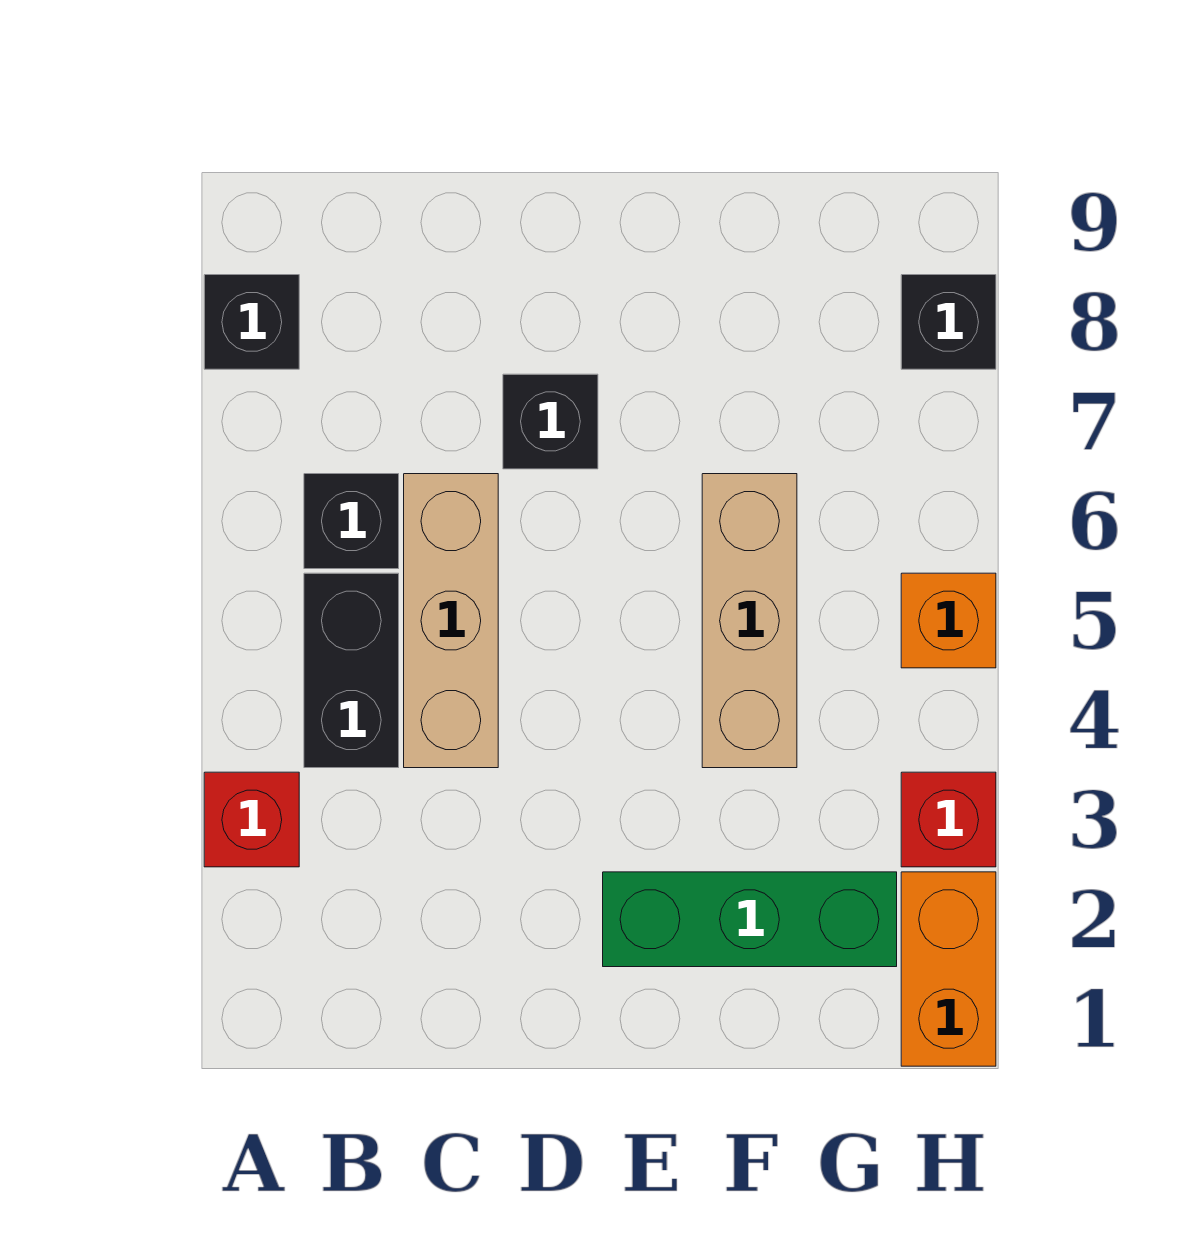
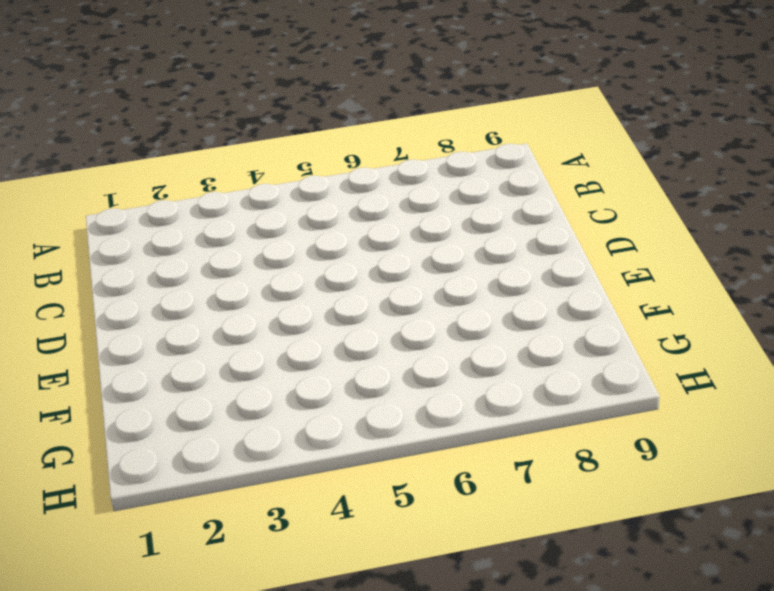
none -> red brick A3 level 1
none -> black brick A8 level 1
none -> black brick B4:B5 level 1

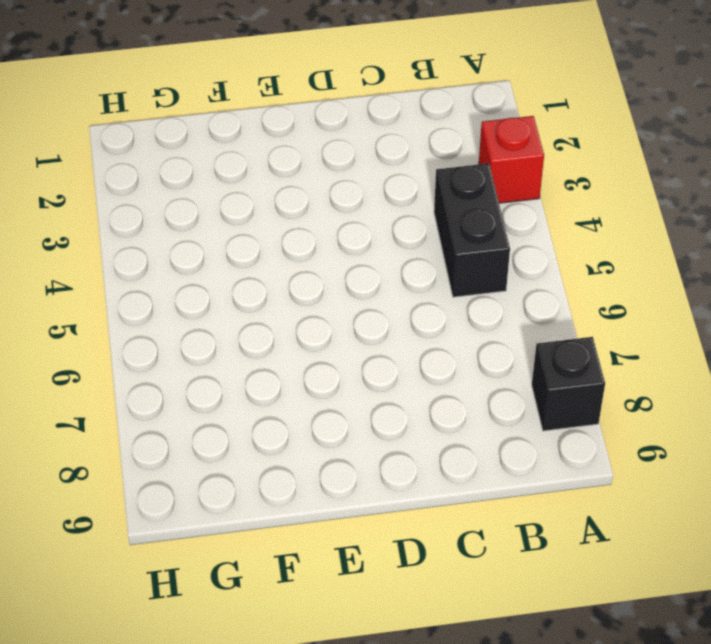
none -> black brick B6 level 1
none -> tan brick C4:C6 level 1
none -> black brick D7 level 1

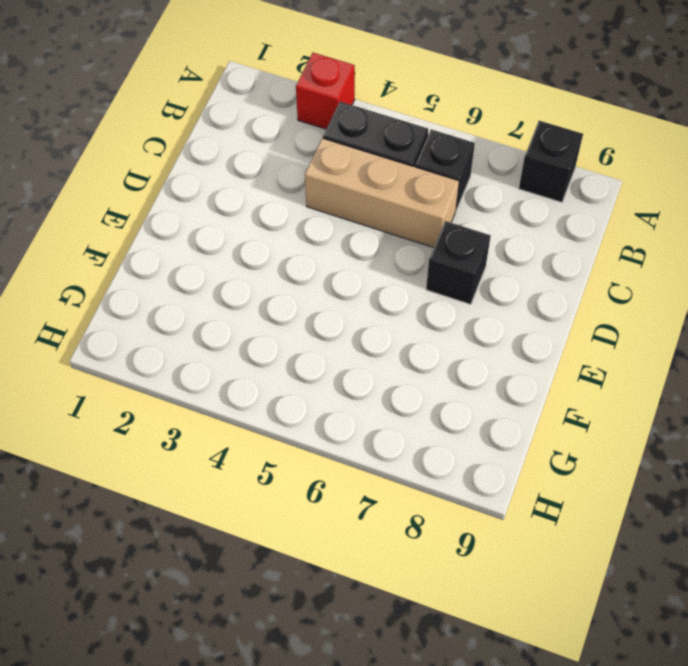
none -> green brick E2:G2 level 1
none -> tan brick F4:F6 level 1
none -> orange brick H1:H2 level 1

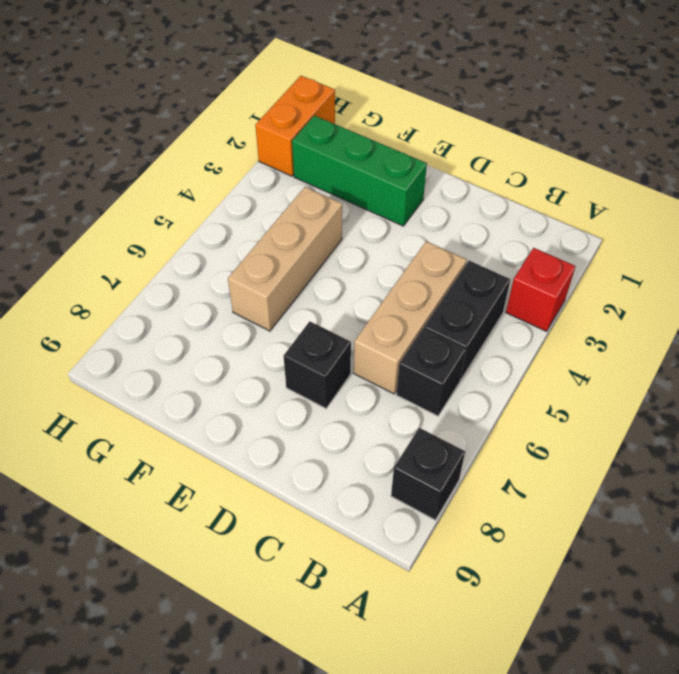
none -> red brick H3 level 1
none -> orange brick H5 level 1
none -> black brick H8 level 1

